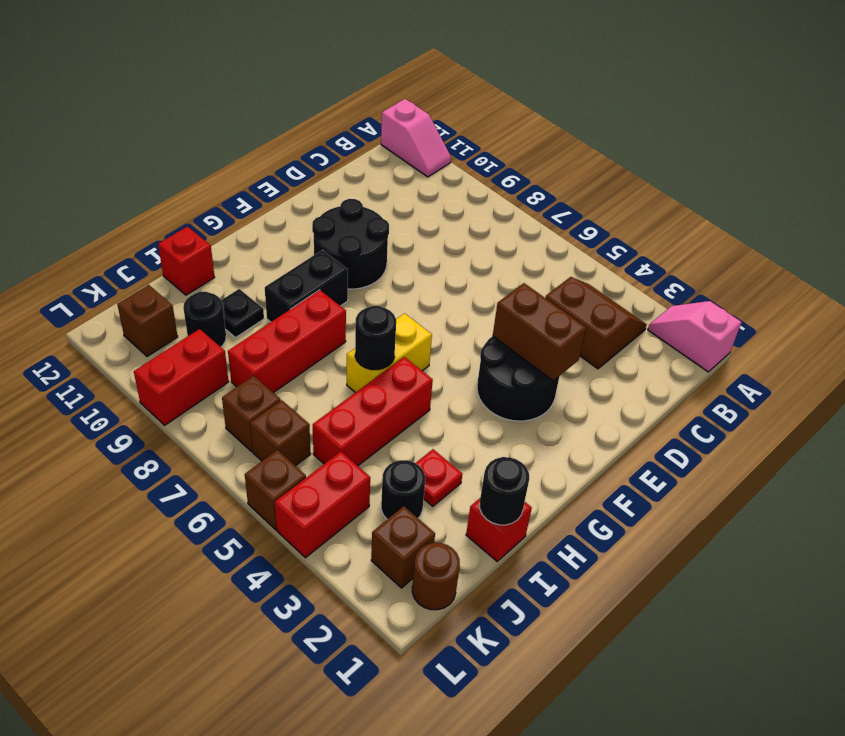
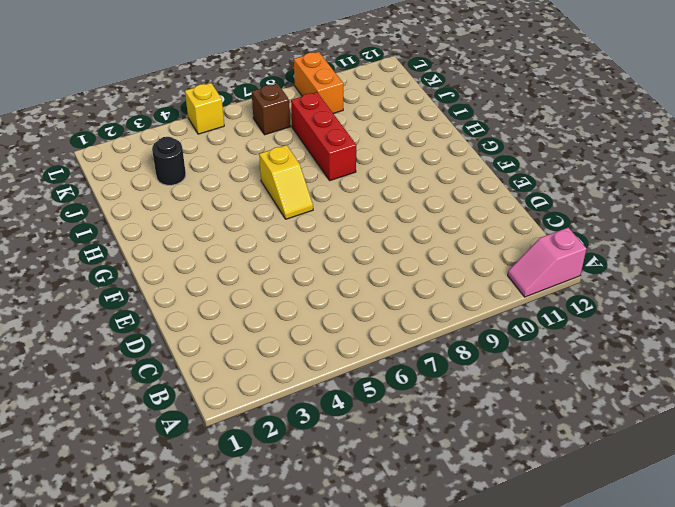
yellow slope G6:H6 level 1 top H -> yellow brick G6:H6 level 1
orange brick K9:L9 level 1 -> red brick K9:L9 level 1
yellow brick L5 level 1 -> brown brick L5 level 1
none -> pink slope A1:A2 level 1 top 1
none -> brown slope B3:C4 level 1 top C
none -> black round brick E3:F4 level 1

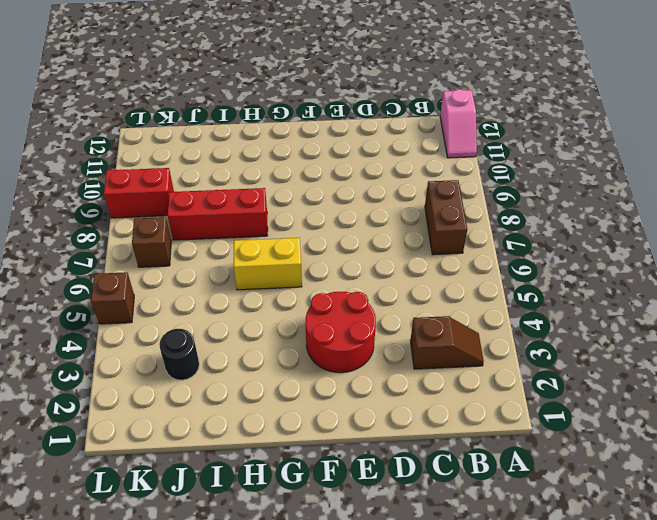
brown slope B3:C3 level 1 top C -> brown slope B3:C4 level 1 top C
brown brick B7:B8 level 1 -> brown brick E3:E4 level 2
red round brick E3:F4 level 1 -> black round brick E3:F4 level 1
none -> pink slope A1:A2 level 1 top 1
none -> black round brick E9:F10 level 1
none -> black brick G9:H9 level 1

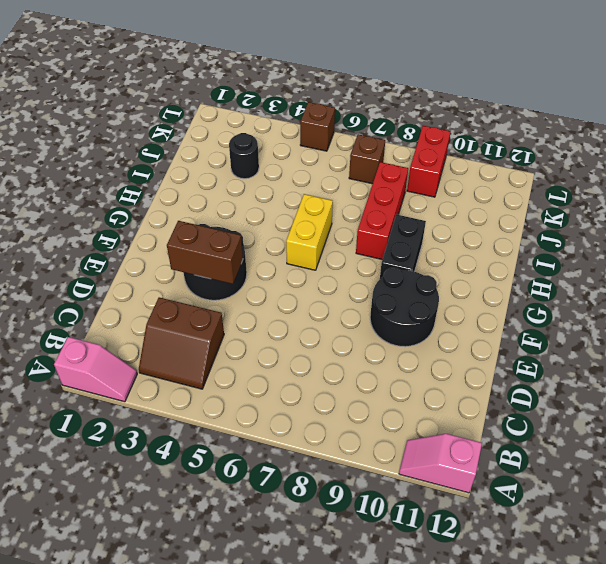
none -> red brick H5:J5 level 1
none -> red brick I1 level 1
none -> red plate I3 level 1

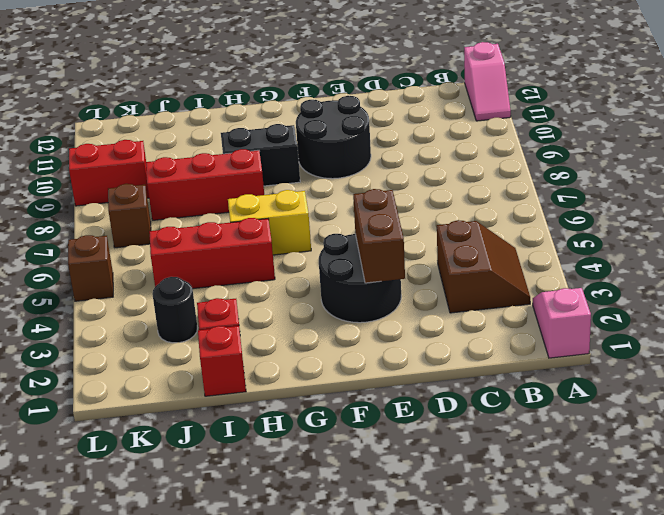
none -> black plate I10 level 1
none -> red brick I12 level 1
none -> black round brick J10 level 1

